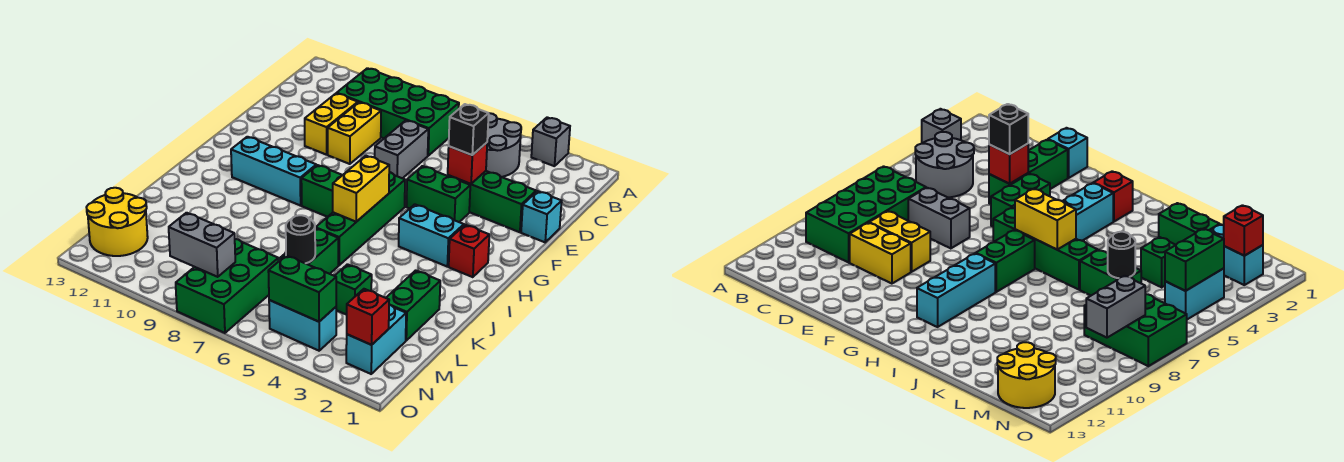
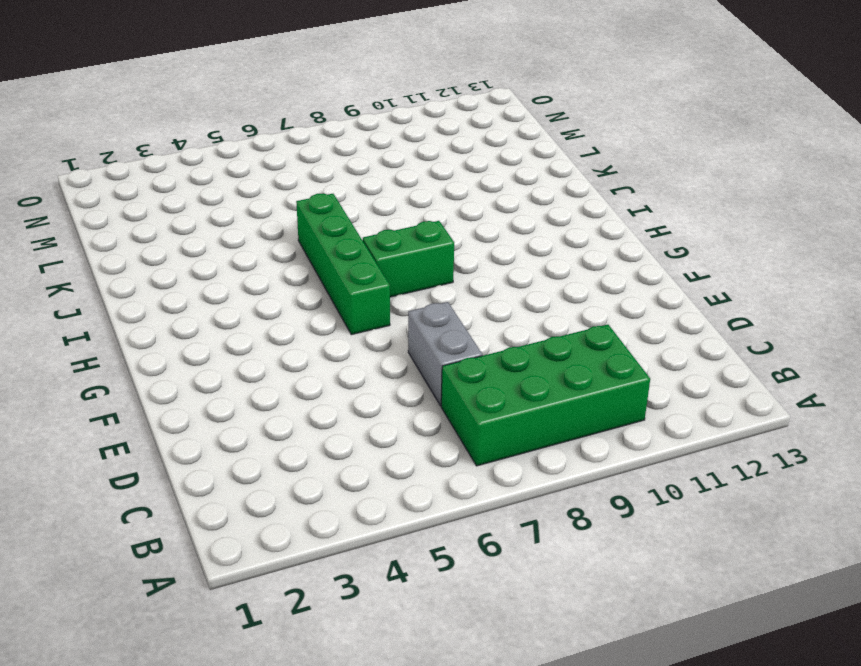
none -> grey brick A3 level 1
none -> grey round brick B4:C5 level 1
none -> yellow brick D9:E9 level 1

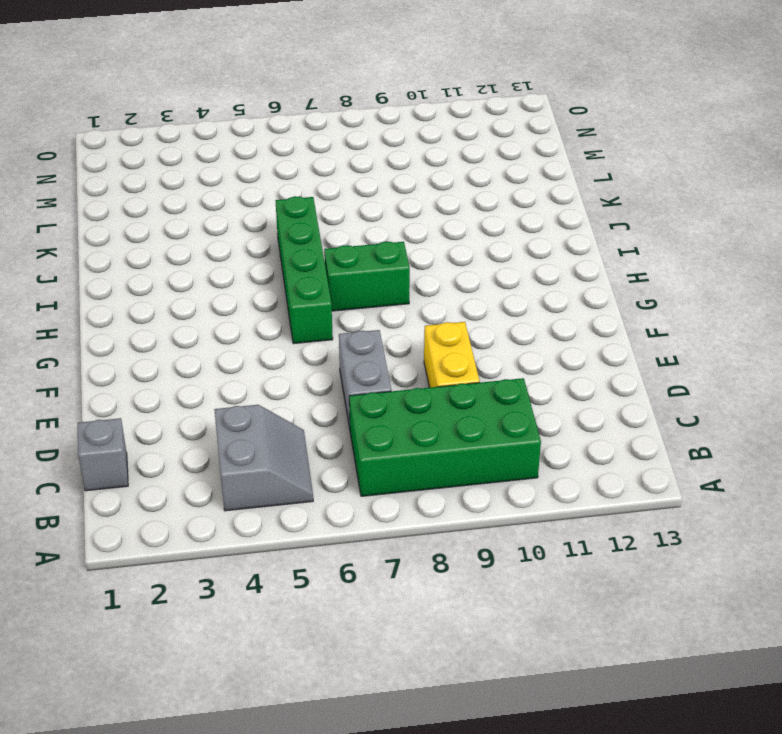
grey slope B4:C5 level 1 top 4 -> grey round brick B4:C5 level 1
grey brick C1 level 1 -> grey brick A3 level 1
none -> yellow brick D10:E10 level 1
none -> cyan brick E1 level 1
none -> green brick E2:E4 level 1

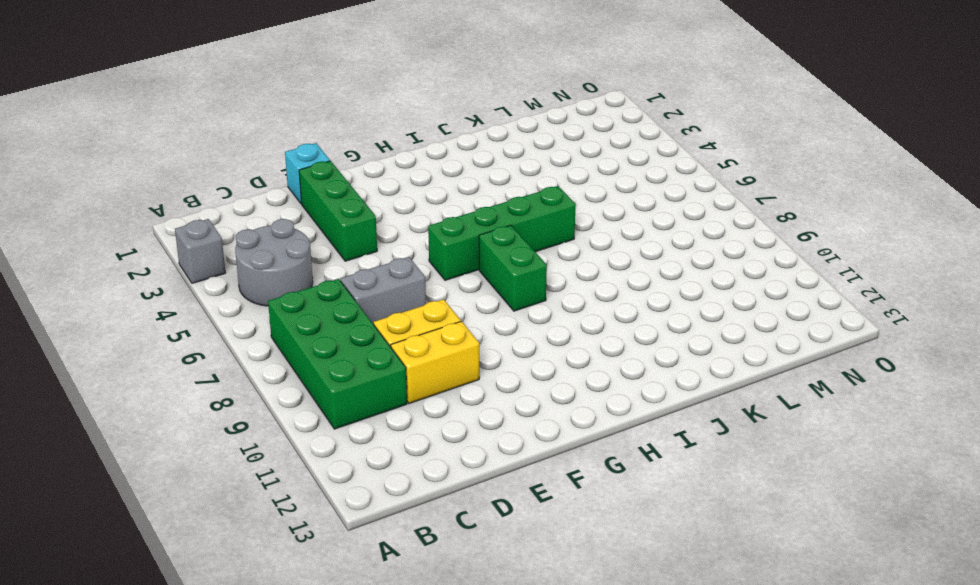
none -> green brick F4:F5 level 1
none -> red brick H2 level 1
none -> cyan brick H3:H4 level 1

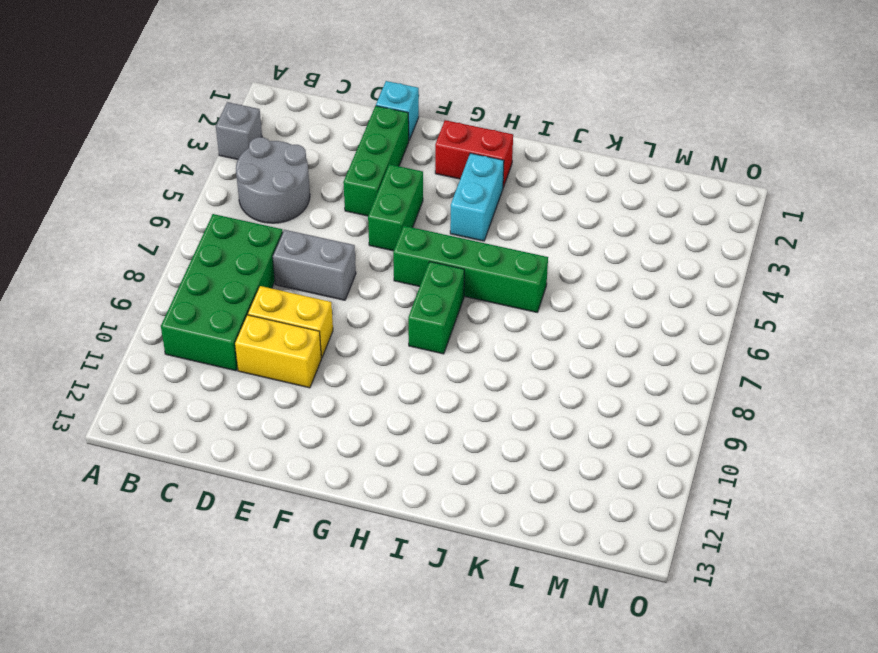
red brick G2:H2 level 1 -> red brick H2 level 1
none -> cyan brick H9:H11 level 1
none -> green brick K2:L2 level 1
none -> green brick K6:L6 level 1

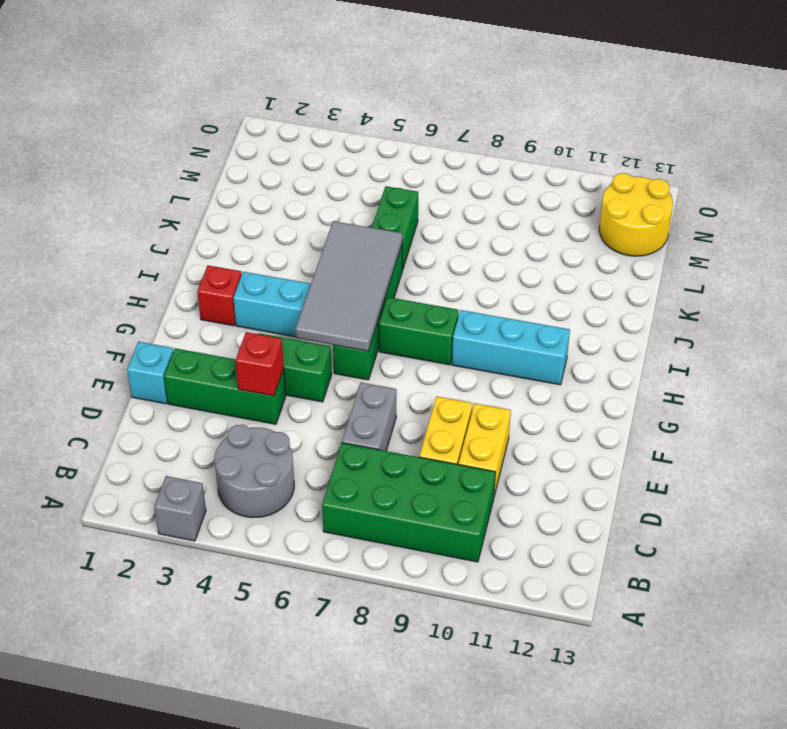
grey tile G5:J6 level 2 -> yellow brick H6:I6 level 2
none -> green brick K2:L2 level 1
none -> green brick L4 level 1
none -> cyan brick M2:N2 level 1

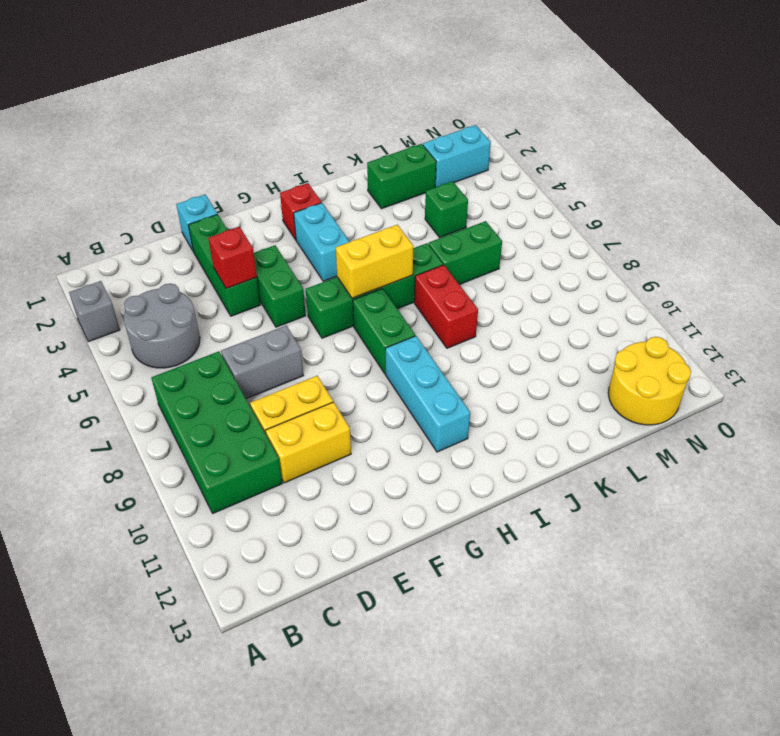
red brick J7:J8 level 1 -> none
none -> green brick M7:O8 level 1
none -> cyan brick N4:N5 level 1
none -> black round brick L6 level 2

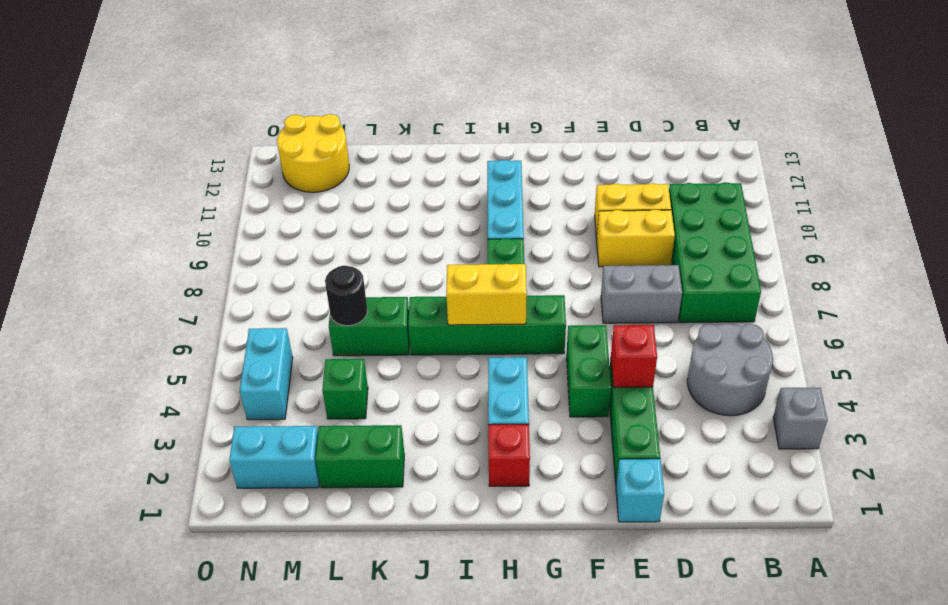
none -> green brick M7:O8 level 1
none -> red brick N2 level 2
none -> green brick N4:N5 level 2

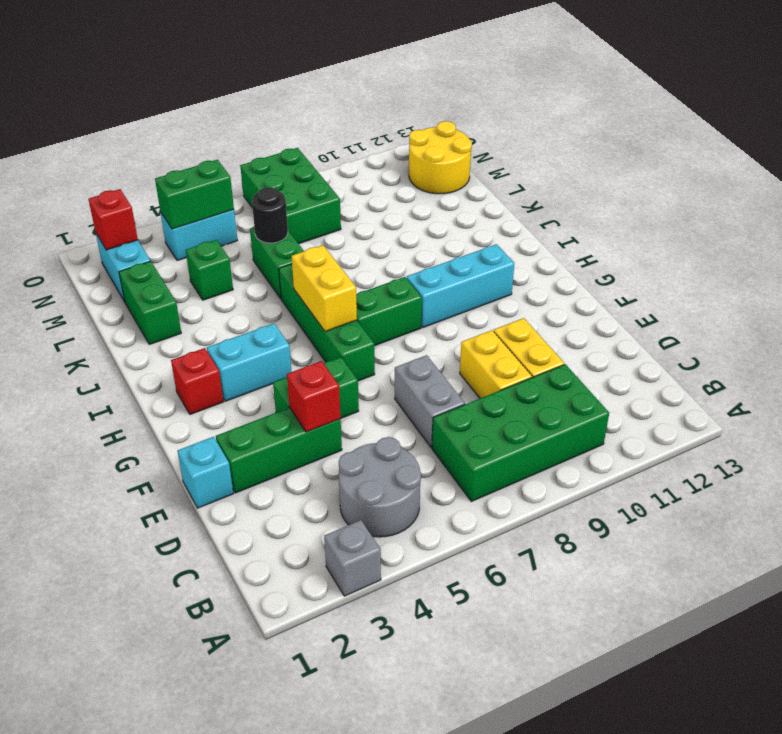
none -> grey brick N8:N9 level 2
none -> black brick E4 level 3

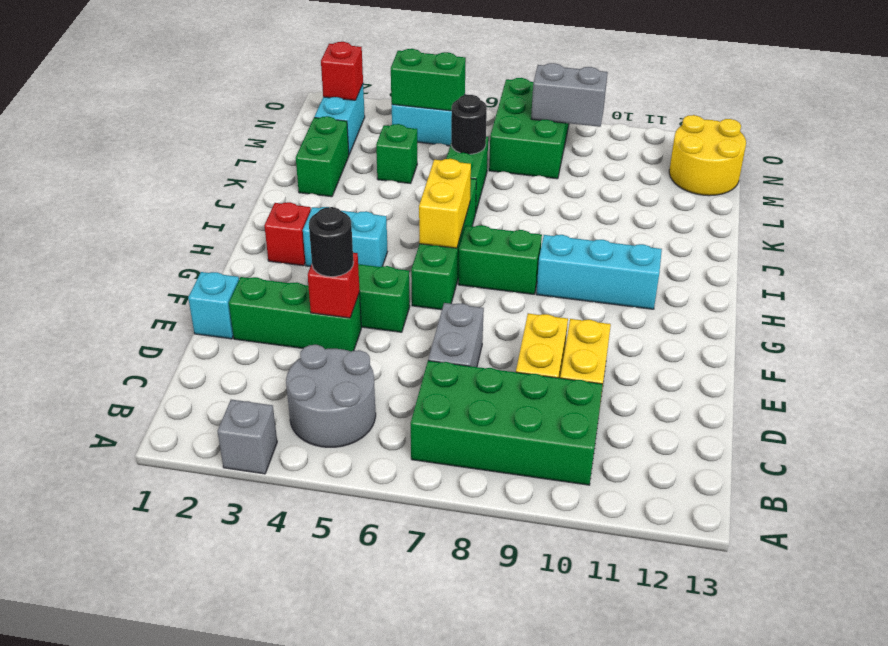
black round brick E4 level 3 -> black brick E4 level 3

